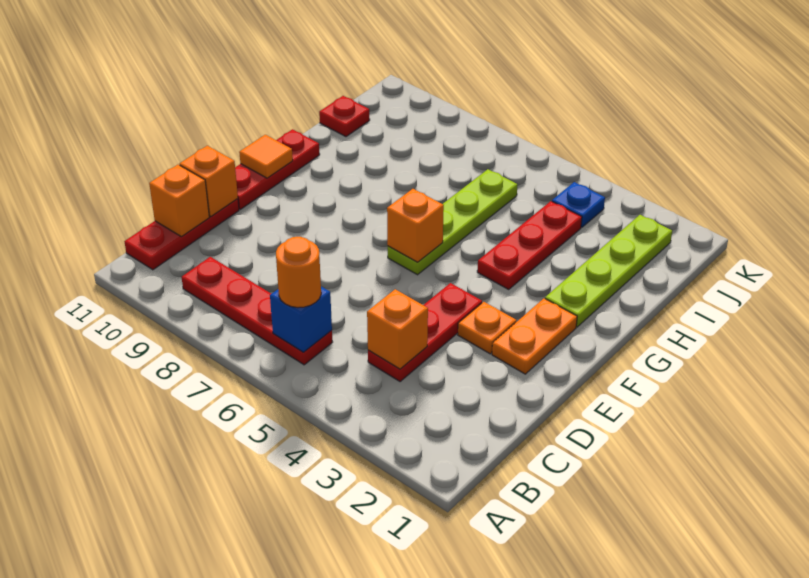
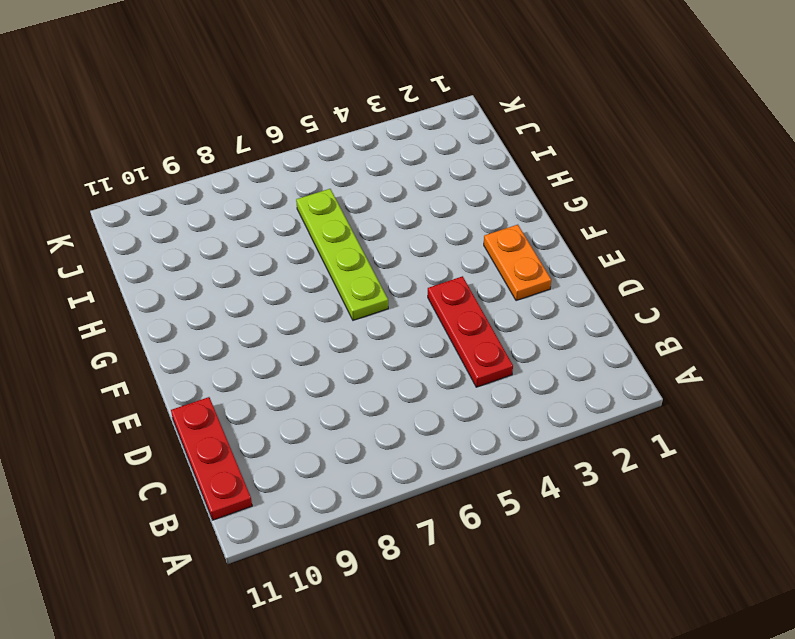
none -> red plate B6:B9 level 1
none -> orange plate E3 level 1
none -> red plate E11:G11 level 1

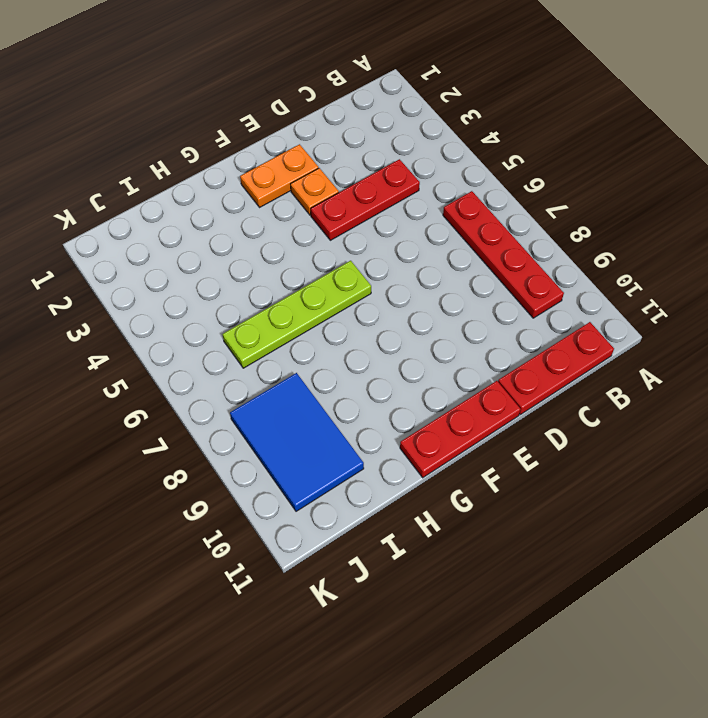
blue tile I8:J10 level 1 -> none
none -> lime plate G2:J2 level 1
none -> red plate G4:I4 level 1
none -> red plate I11 level 1

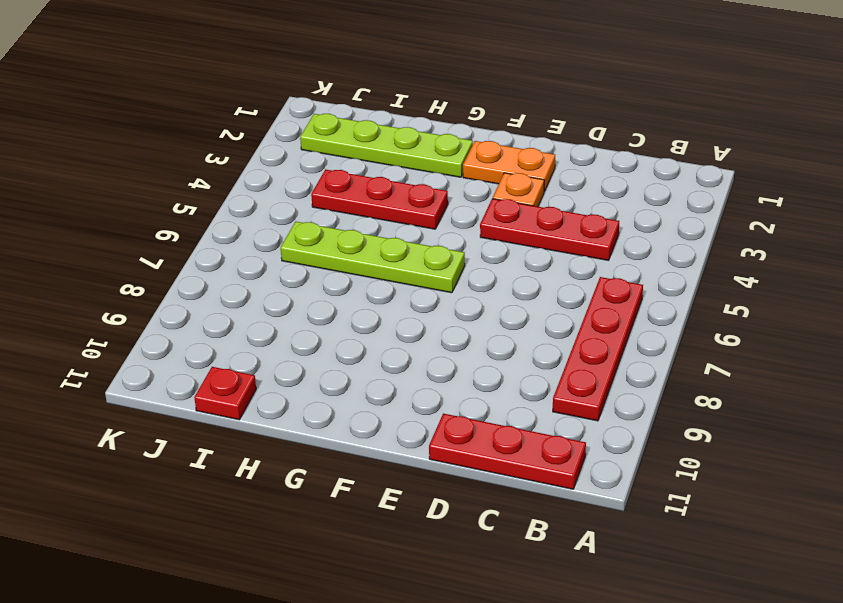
none -> red plate E11:G11 level 1
none -> blue plate J4 level 1
none -> blue brick B6 level 2

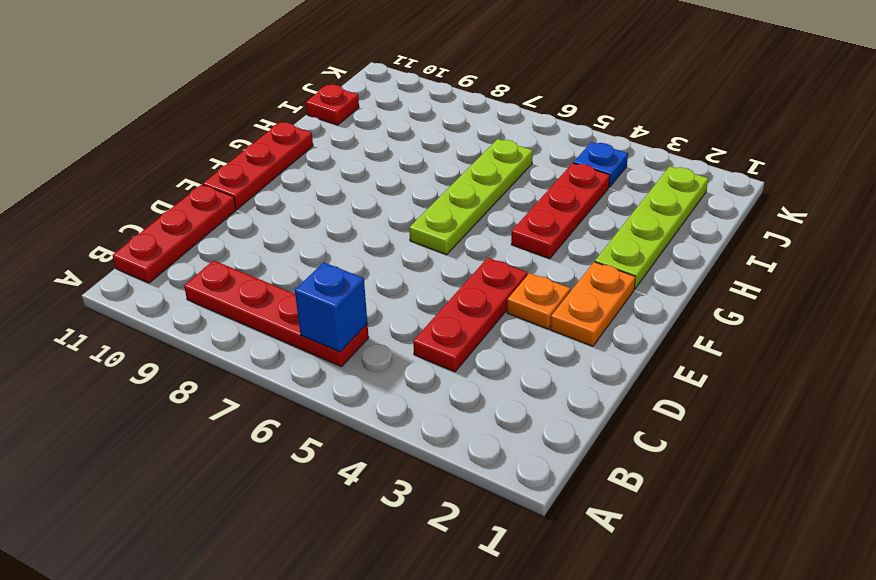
none -> orange brick C4 level 2
none -> orange brick C11 level 2
none -> orange brick D11 level 2

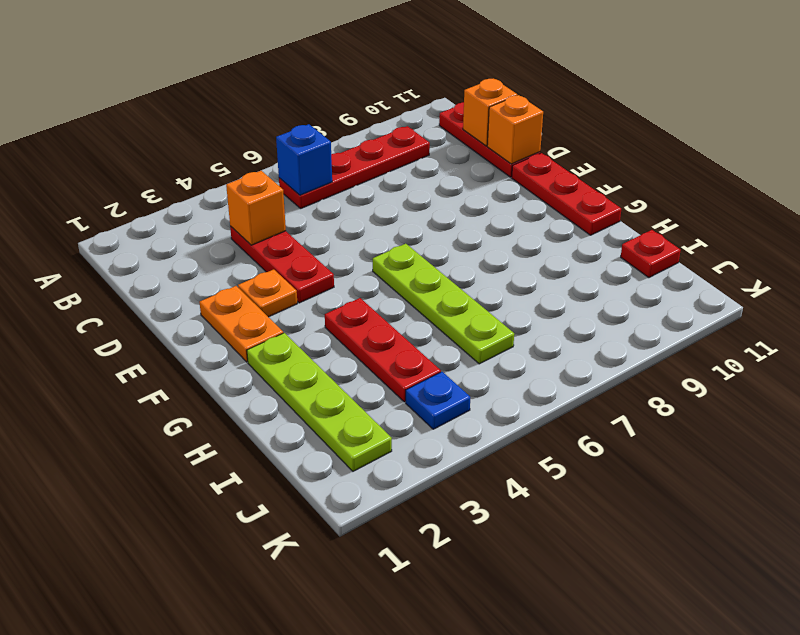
none -> orange brick F6 level 2
none -> orange tile F11 level 2
none -> orange round brick B6 level 3

